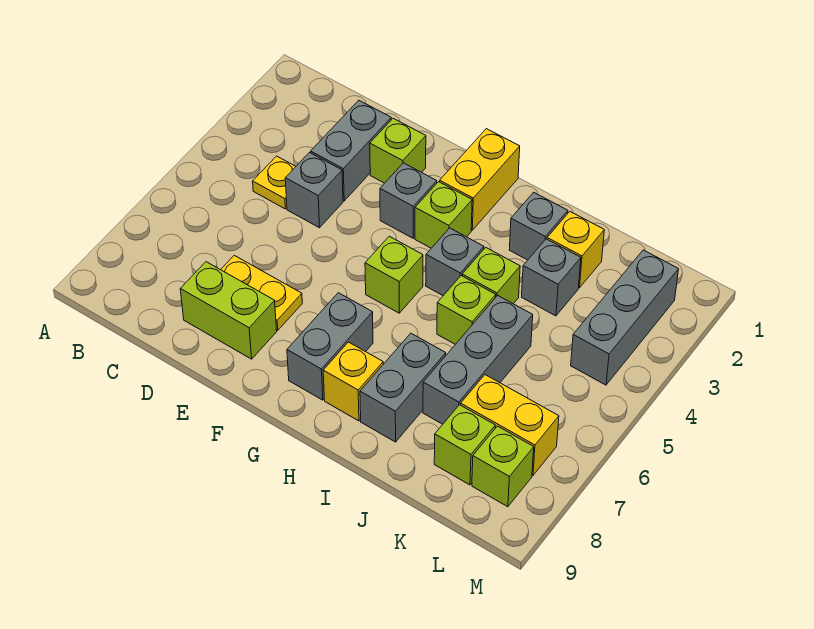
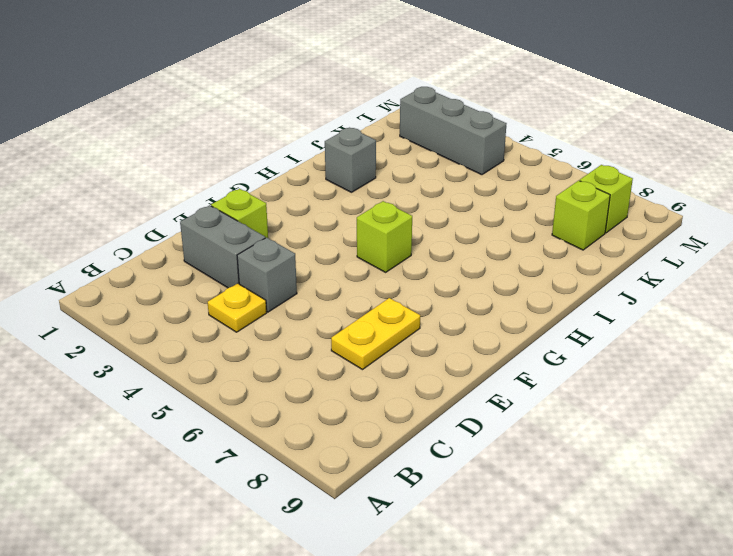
none -> lime brick D8:E8 level 1
none -> grey brick F3 level 1
none -> yellow brick G1:G2 level 1

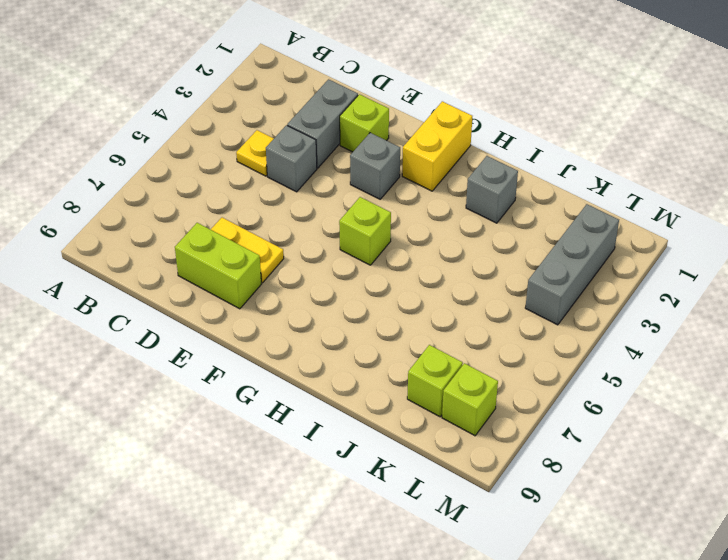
none -> lime brick G3 level 1
none -> grey brick G7:G8 level 1
none -> grey brick H4 level 1

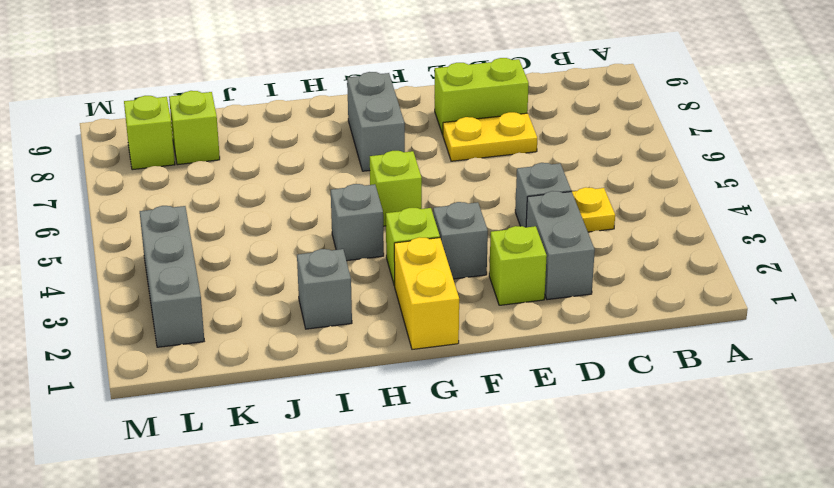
none -> yellow brick H8 level 1
none -> lime brick I4 level 1
none -> lime brick I5 level 1

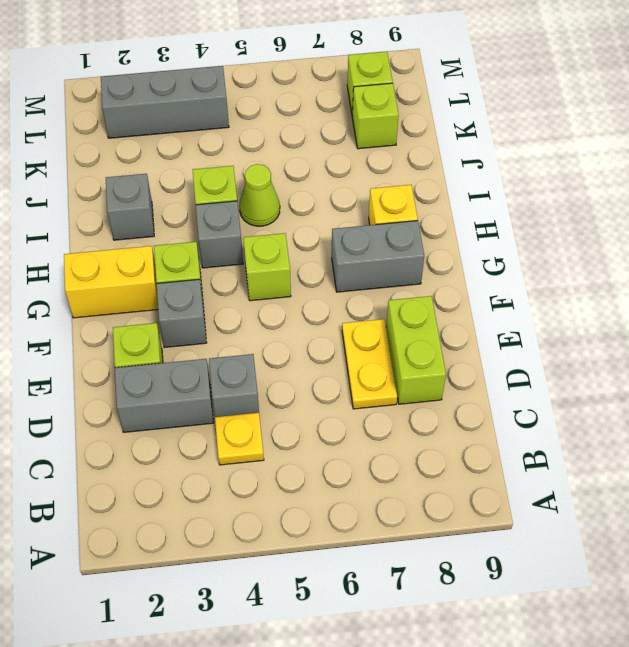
lime cone I5 level 1 -> lime brick I5 level 1
none -> grey brick I7:I8 level 1
none -> yellow brick J2 level 1
none -> grey brick J3 level 1

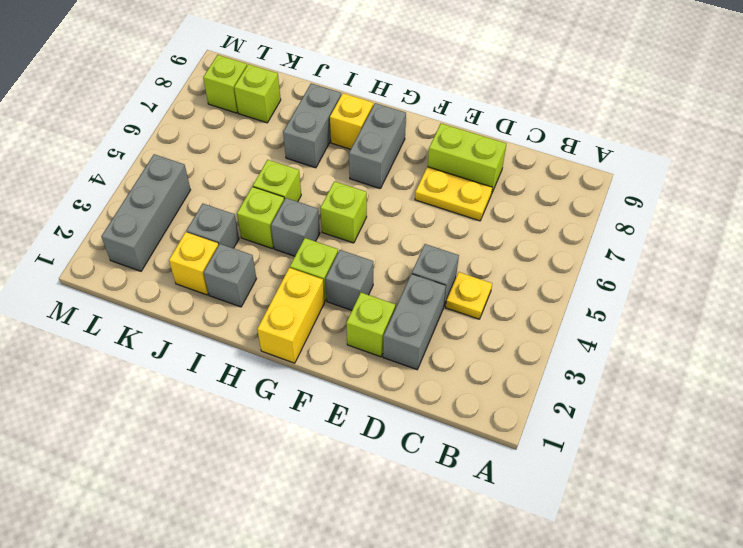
none -> grey brick J5:J7 level 1
none -> yellow brick K7:L7 level 1

